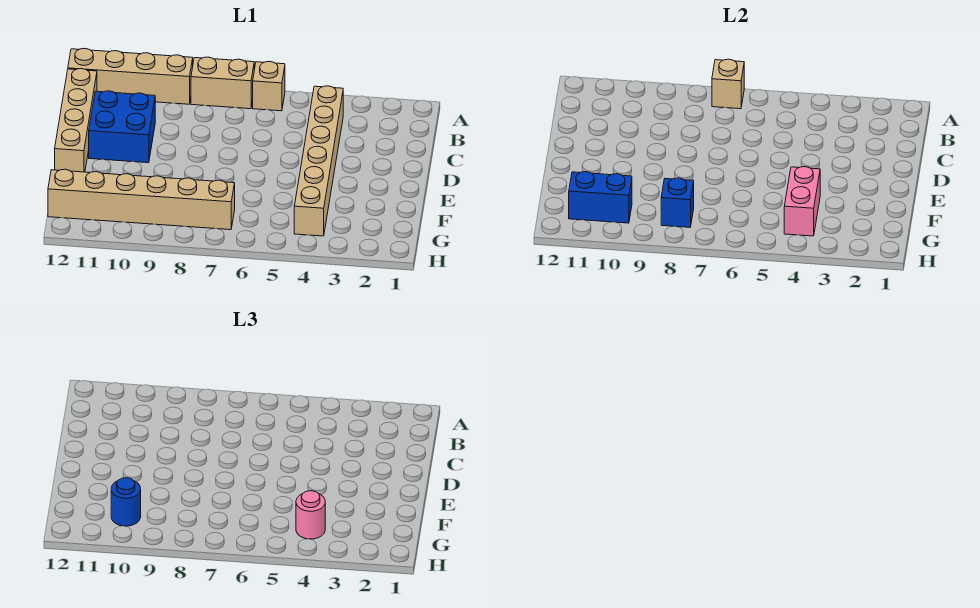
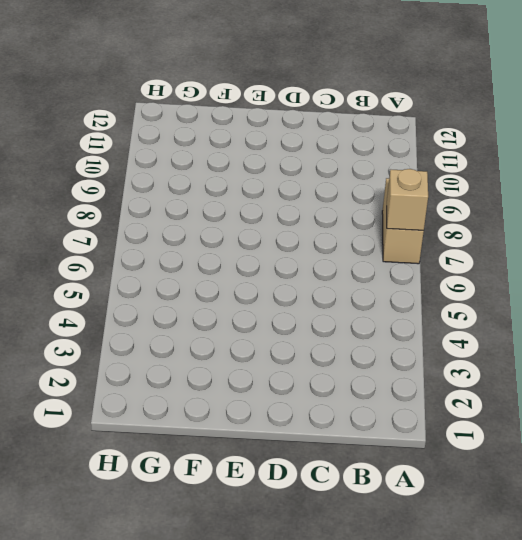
none -> tan brick A6 level 1
none -> tan brick A9:A12 level 1
none -> tan brick B4:G4 level 1

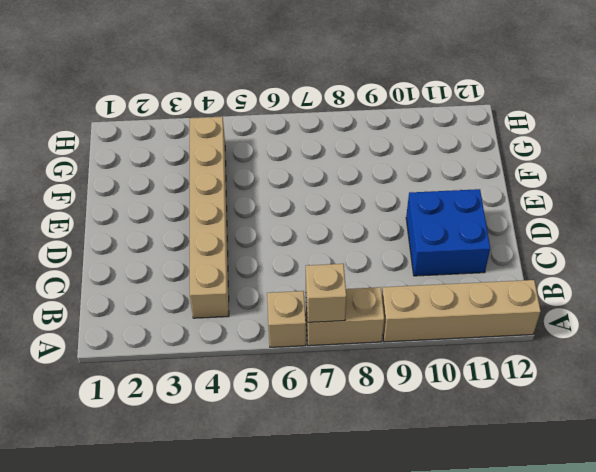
none -> tan brick B12:E12 level 1
none -> tan brick G7:G12 level 1
none -> pink brick F4:G4 level 2

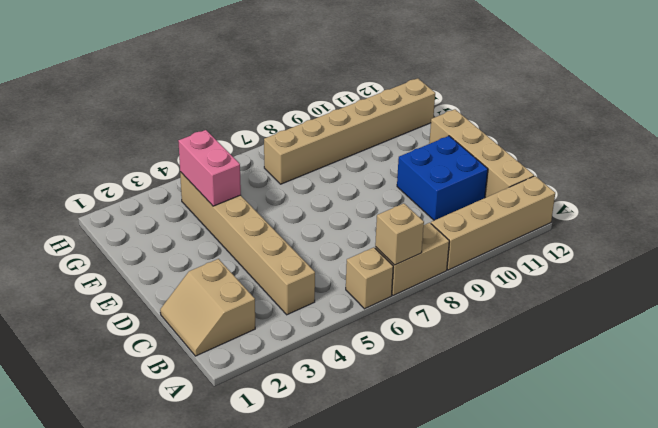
tan slope B1:C2 level 1 top 2 -> none
none -> blue brick G8 level 2
none -> blue brick G10:G11 level 2
none -> pink round brick G4 level 3

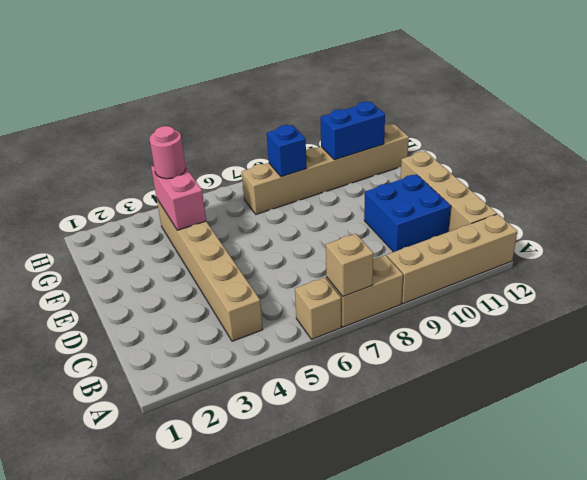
none -> blue round brick G10 level 3

